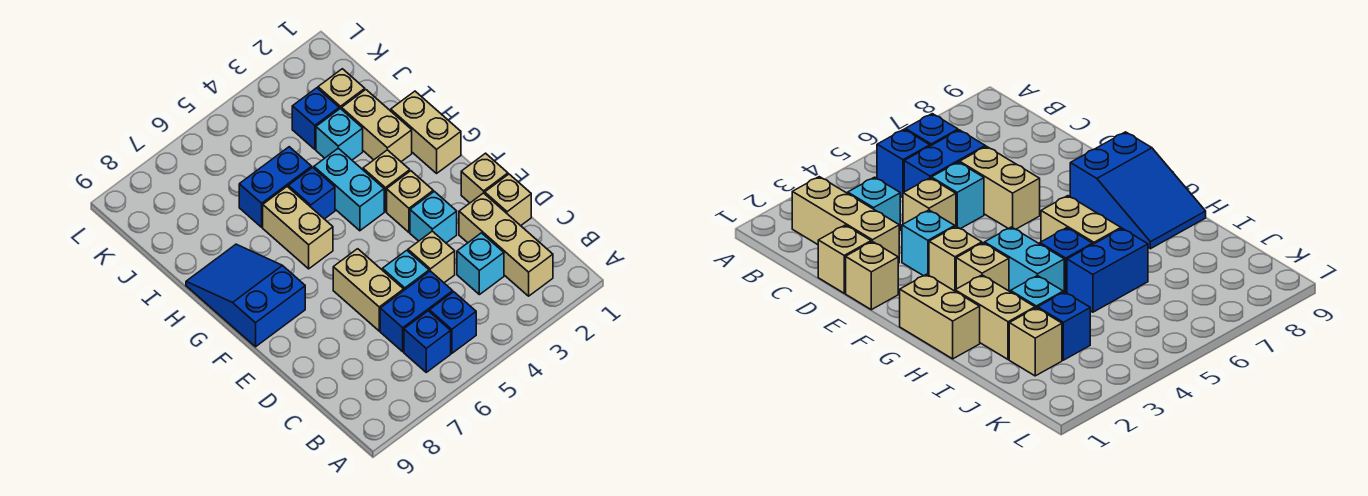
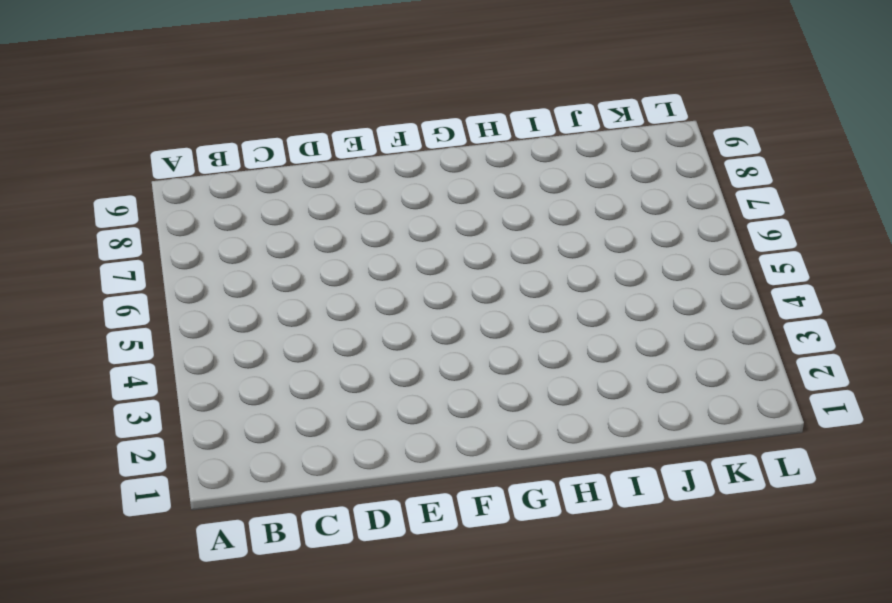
none -> tan brick B2:D2 level 1
none -> blue brick B5 level 1
none -> blue brick B6 level 1

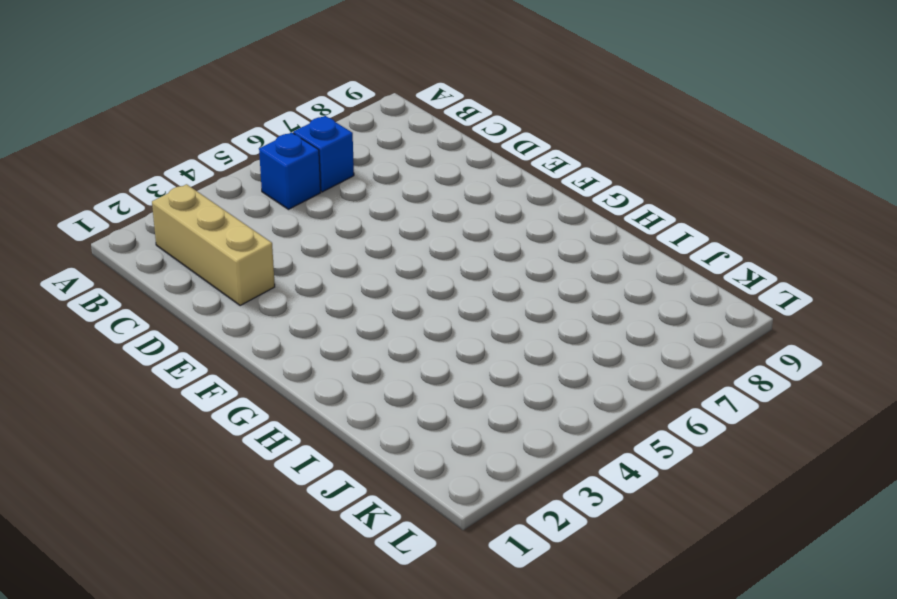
none -> cyan brick C3 level 1
none -> blue brick C5:C6 level 1
none -> tan brick D1 level 1

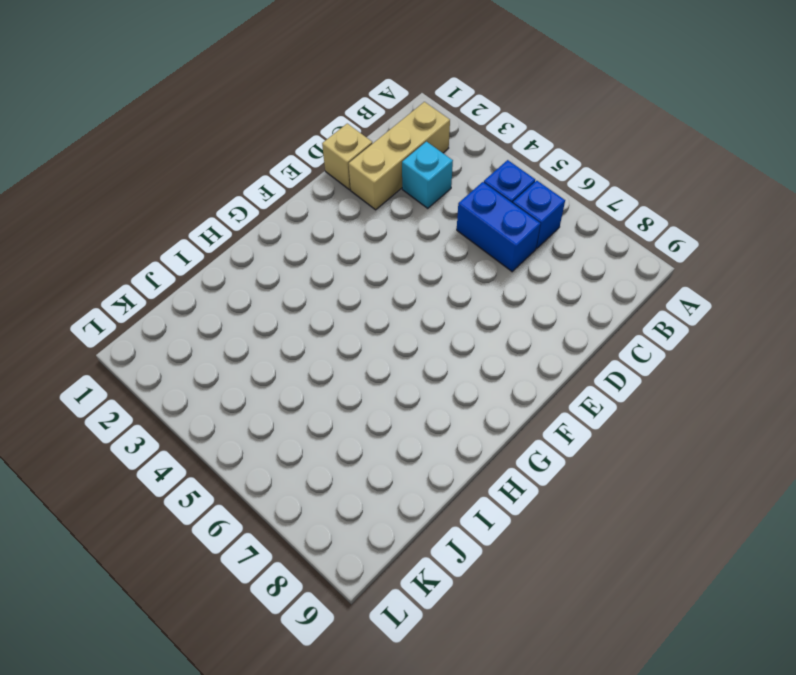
none -> tan brick D4 level 1
none -> cyan brick D5 level 1
none -> tan brick D6:E6 level 1

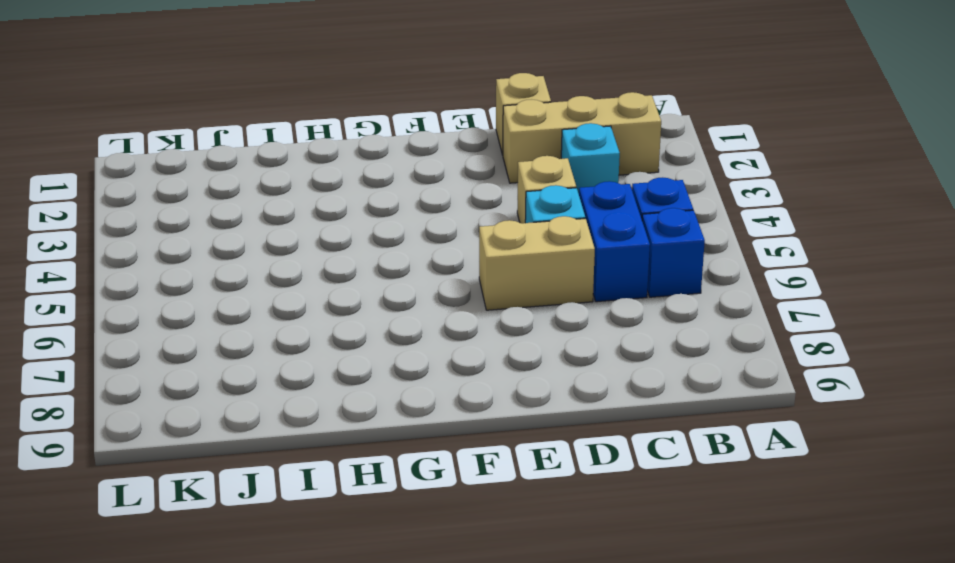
none -> tan brick E1 level 1
none -> cyan brick E3 level 1
none -> tan brick F3 level 1

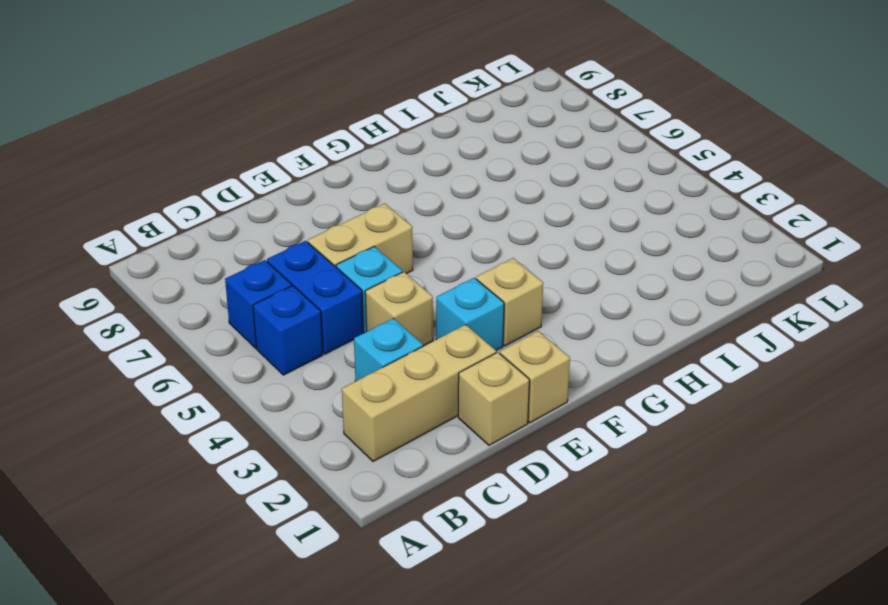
none -> blue slope F8:H9 level 1 top F
none -> tan brick G1:H1 level 1
none -> tan brick G3 level 1

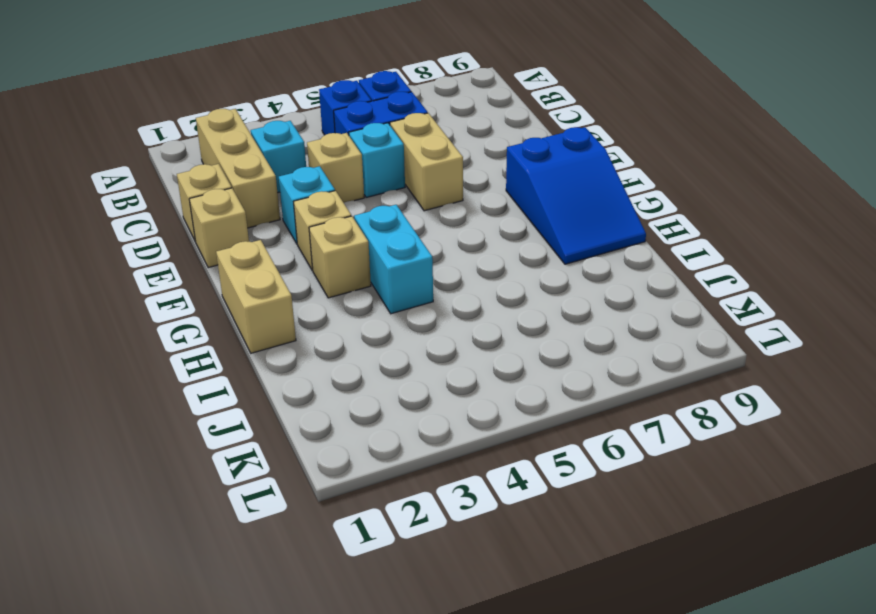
none -> tan brick G6:H6 level 1
none -> tan brick H2:I2 level 1
none -> blue brick H5 level 1

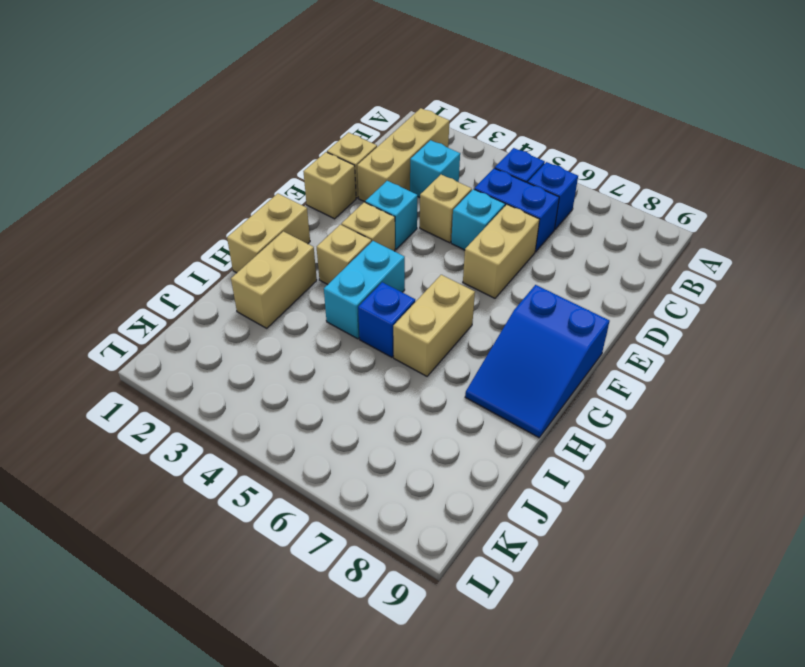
none -> cyan brick I3 level 1
none -> blue brick I5:I6 level 1
none -> tan brick J2 level 1

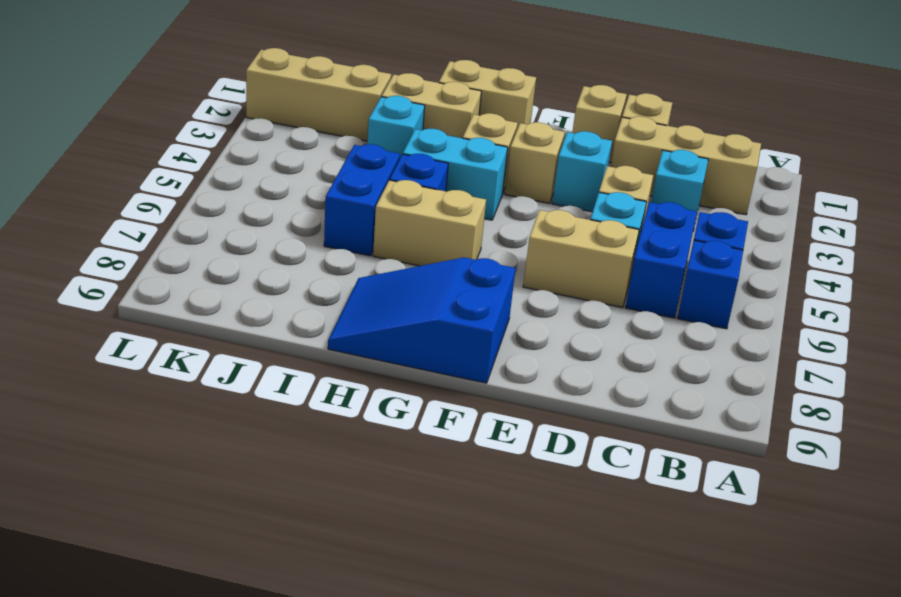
tan brick J2:L2 level 1 -> tan brick J2 level 1
none -> blue brick J3 level 1

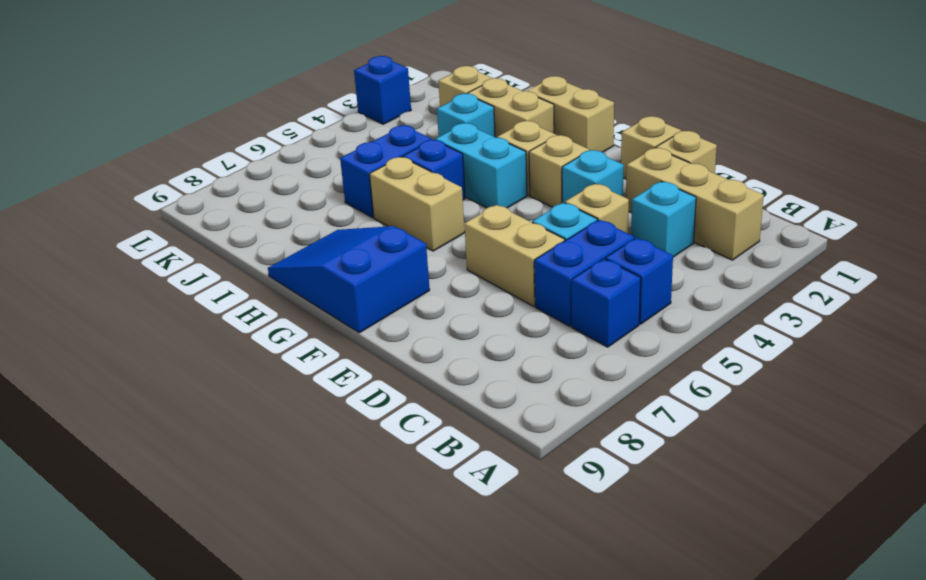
blue brick L3 level 1 -> blue brick J3 level 1

